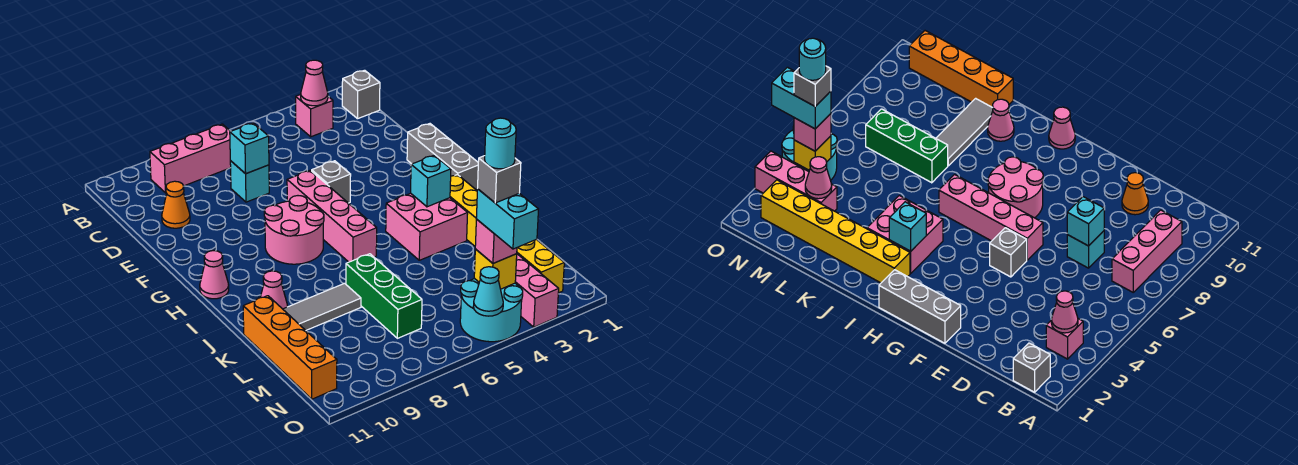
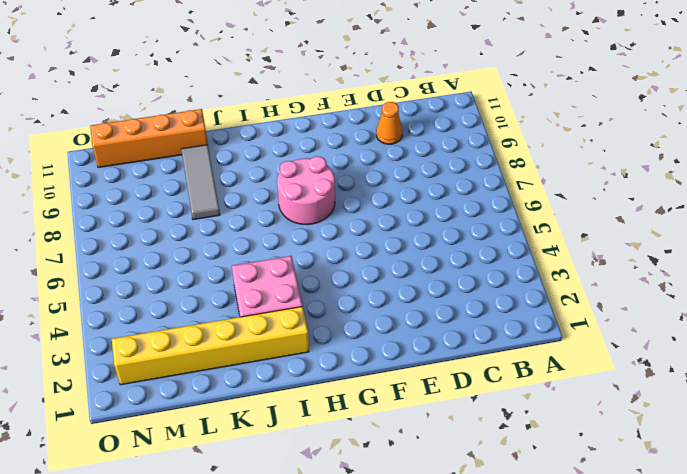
none -> grey brick B1 level 1
none -> pink brick B3 level 1
none -> pink brick B7:B9 level 1

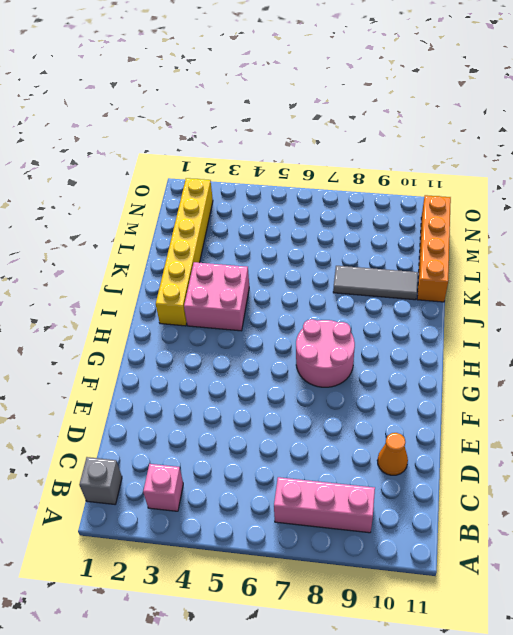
none -> cyan brick D7 level 1
none -> grey brick F1:H1 level 1
none -> grey brick F5 level 1

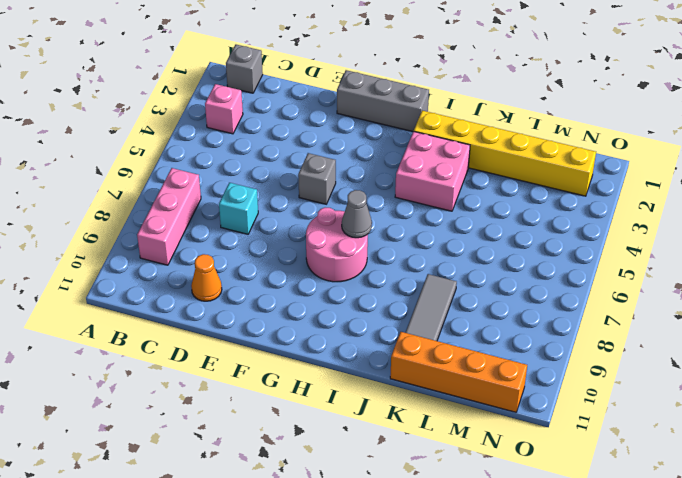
grey cone H7 level 2 -> none
none -> pink brick F6:I6 level 1
none -> pink cone H11 level 1
none -> pink cone J10 level 1

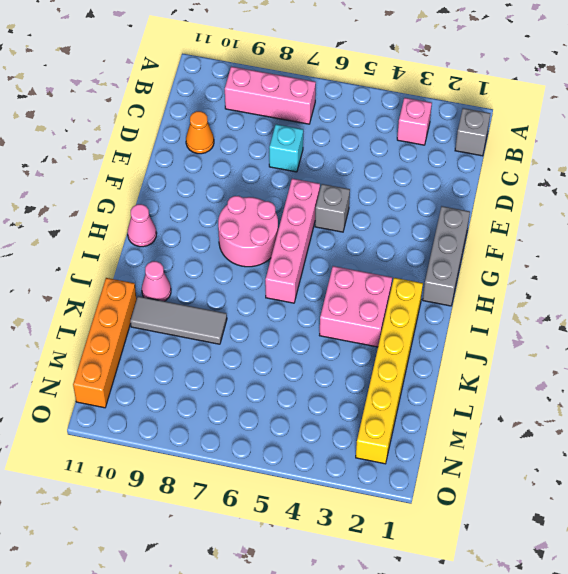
none -> green brick K7:M7 level 1
none -> pink brick M3:O3 level 1
none -> cyan round brick N4:O5 level 1

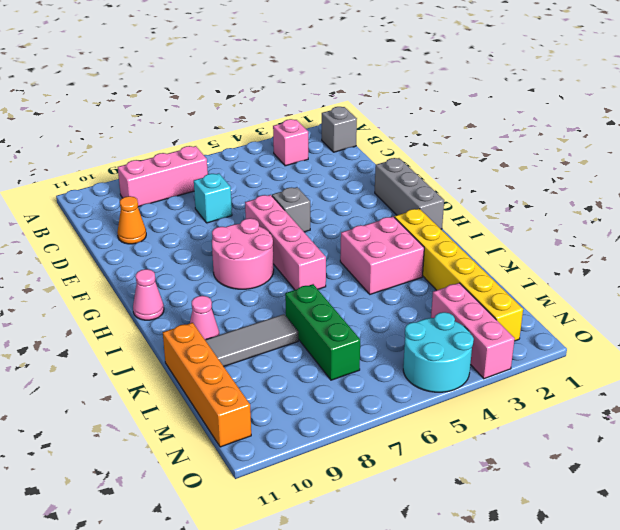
none -> pink cone B3 level 2
none -> cyan brick D7 level 2
none -> cyan brick I3 level 2

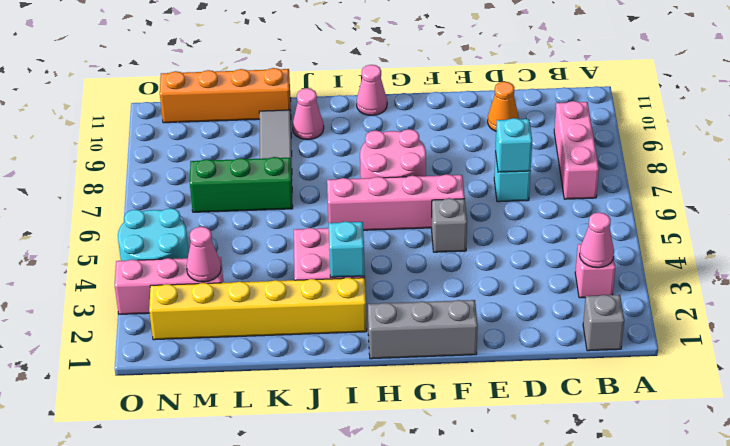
none -> yellow brick N4 level 2
none -> cyan cone O5 level 2
none -> pink brick N4 level 3

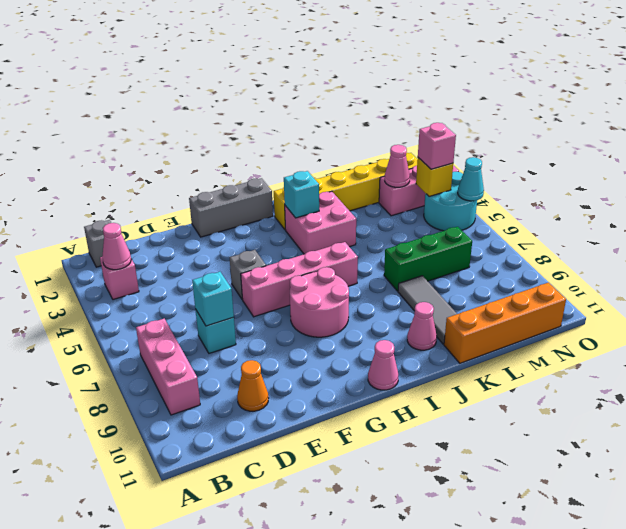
none -> cyan brick N4:O4 level 4
none -> grey brick N4 level 5
none -> cyan round brick N4 level 6

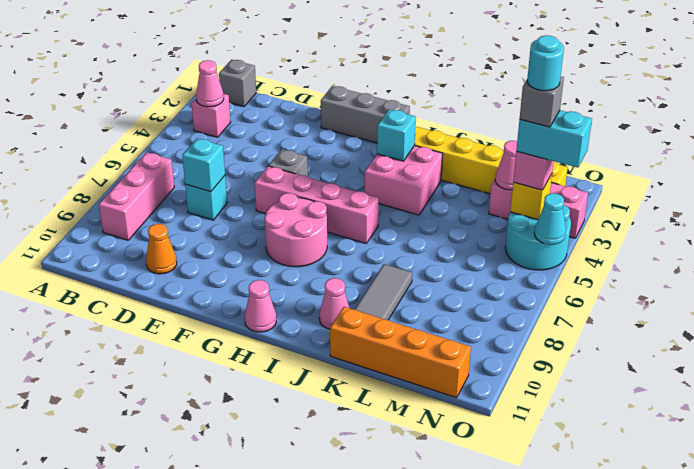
none -> green brick K7:M7 level 1

